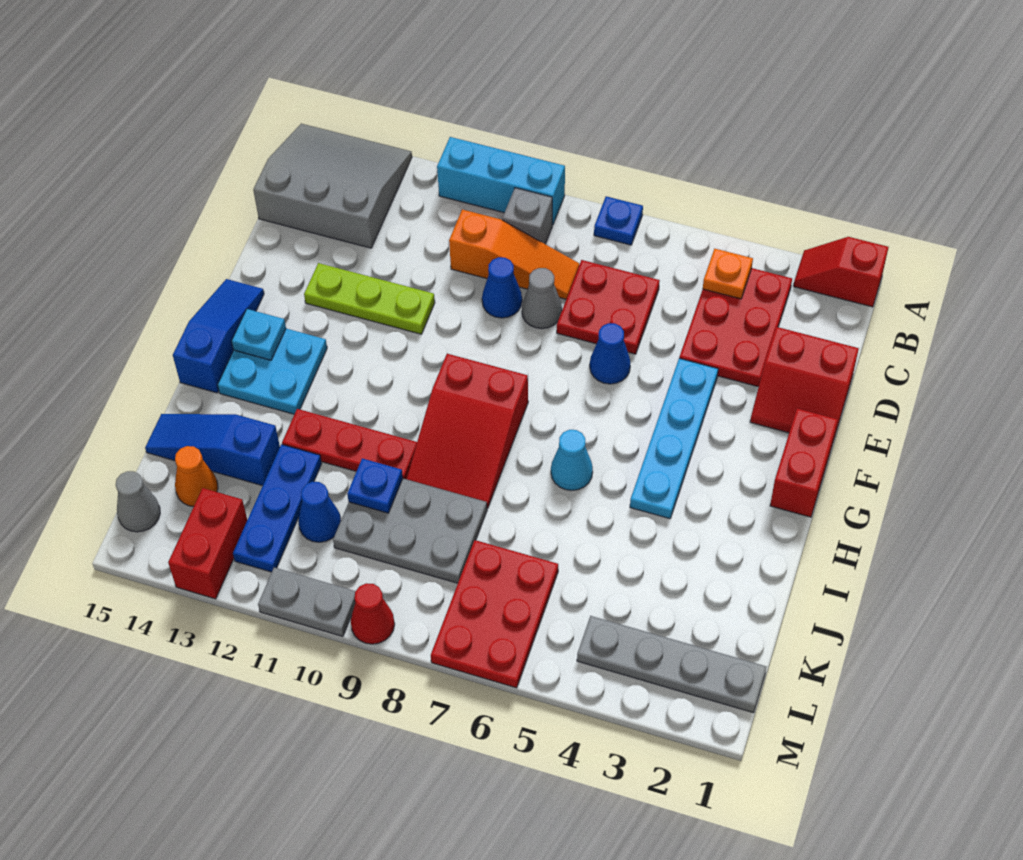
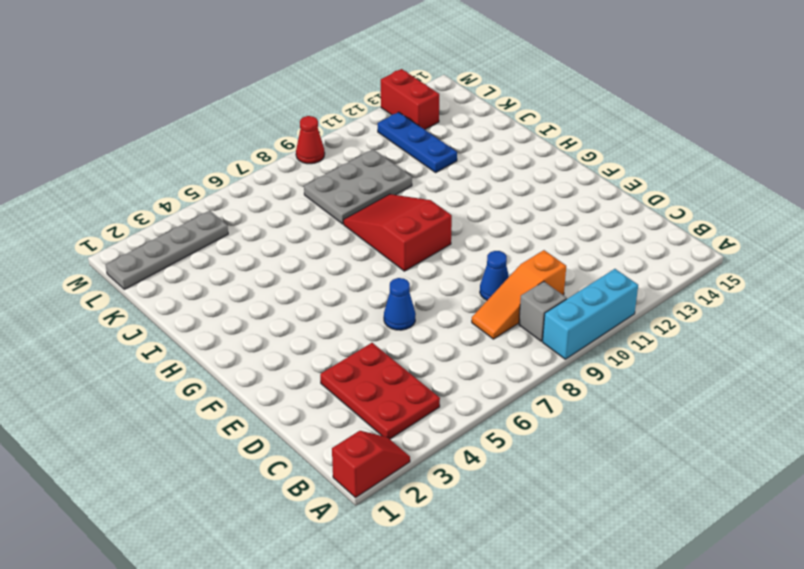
none -> blue plate A7 level 1
none -> grey slope A13:C15 level 1 top C
none -> red plate C6:D7 level 1
none -> red slope D1:E2 level 1 top D

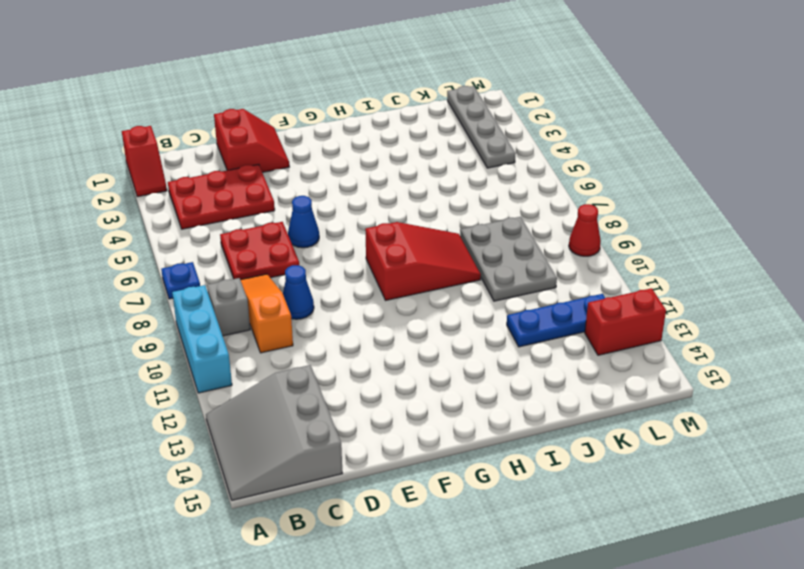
none -> grey cone D8 level 1
none -> cyan plate E4:H4 level 1
none -> lime plate E11:E13 level 1
none -> red brick F1:G1 level 1

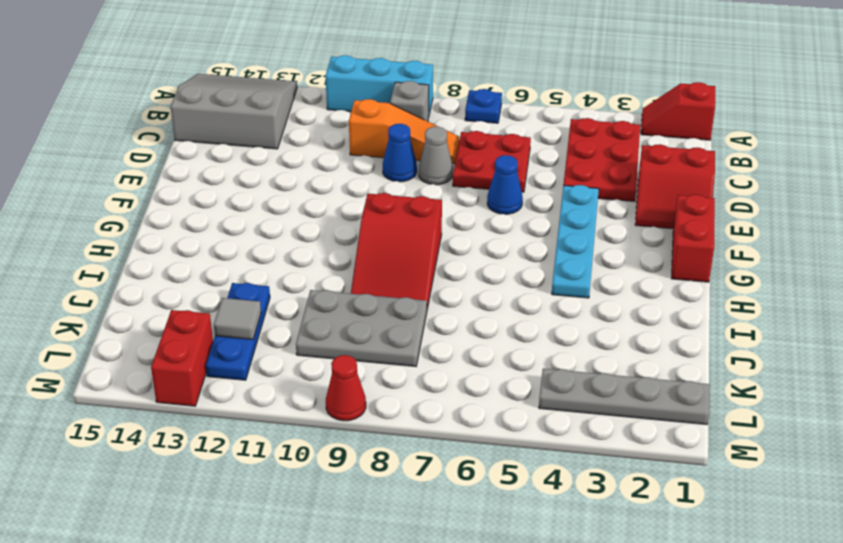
grey tile K12 level 2 -> none
none -> lime plate E11:E13 level 1
none -> blue slope F15:H15 level 1 top H
none -> cyan plate G13:H14 level 1
none -> cyan cone H6 level 1

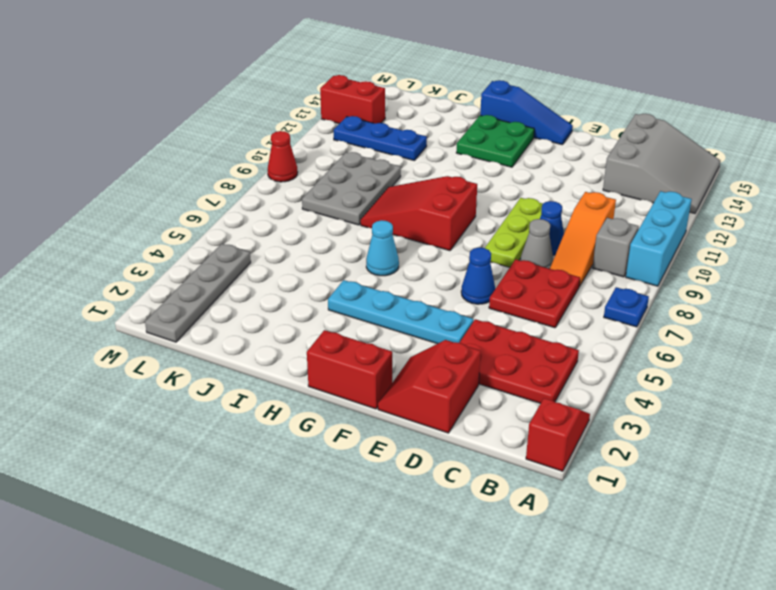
lime plate E8:E10 level 1 -> lime plate E11:E13 level 1
green plate G13:H14 level 1 -> cyan plate G13:H14 level 1
none -> red plate I10:I12 level 1
none -> blue slope J13:J15 level 1 top 13
none -> red plate K6:M7 level 1
none -> blue cone K11 level 1

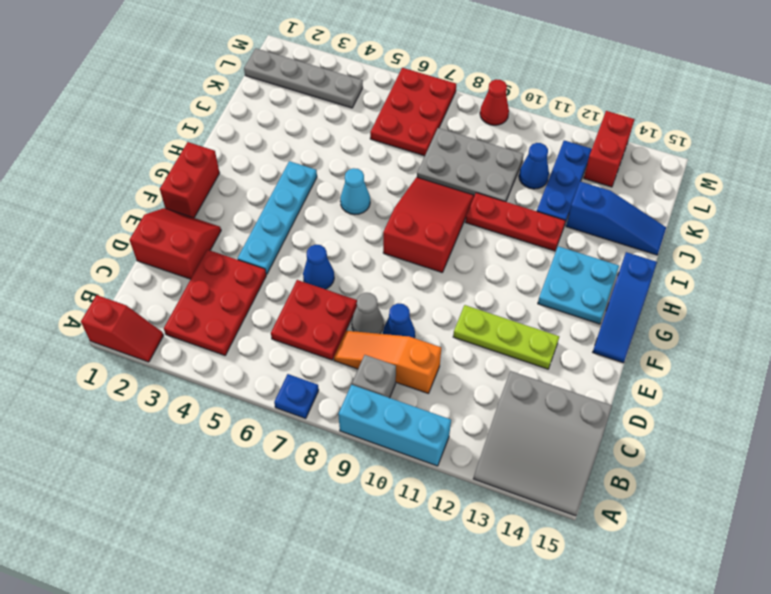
none -> orange cone K14 level 1
none -> grey cone L15 level 1
none -> grey plate M10:M11 level 1
none -> orange plate B4 level 2

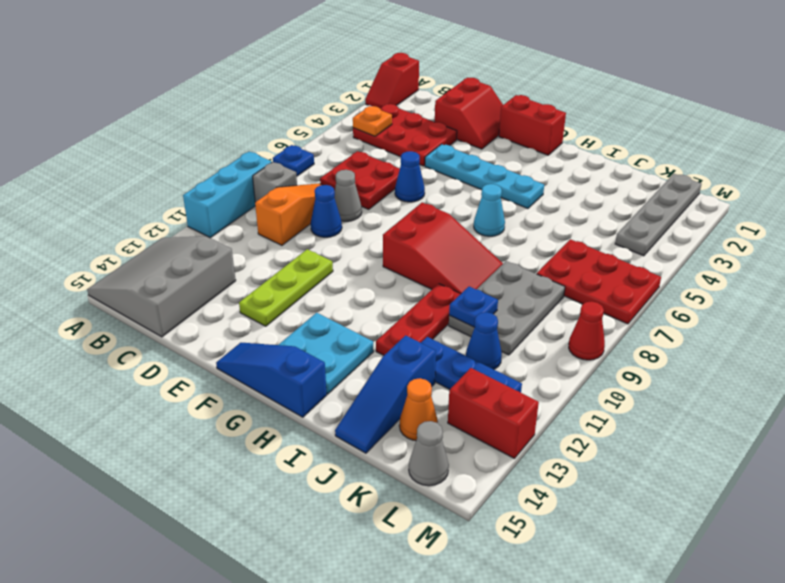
none -> grey plate M10:M11 level 1
none -> cyan plate G14 level 2

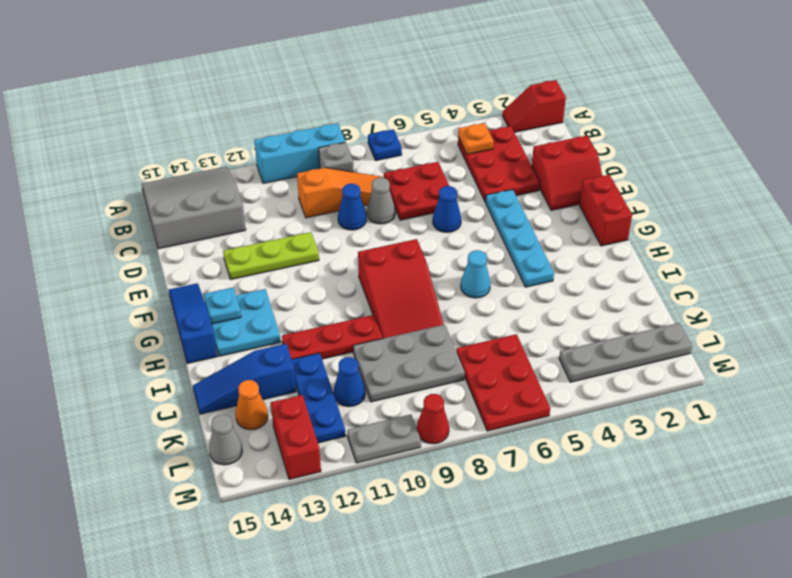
none -> blue plate J10 level 2

